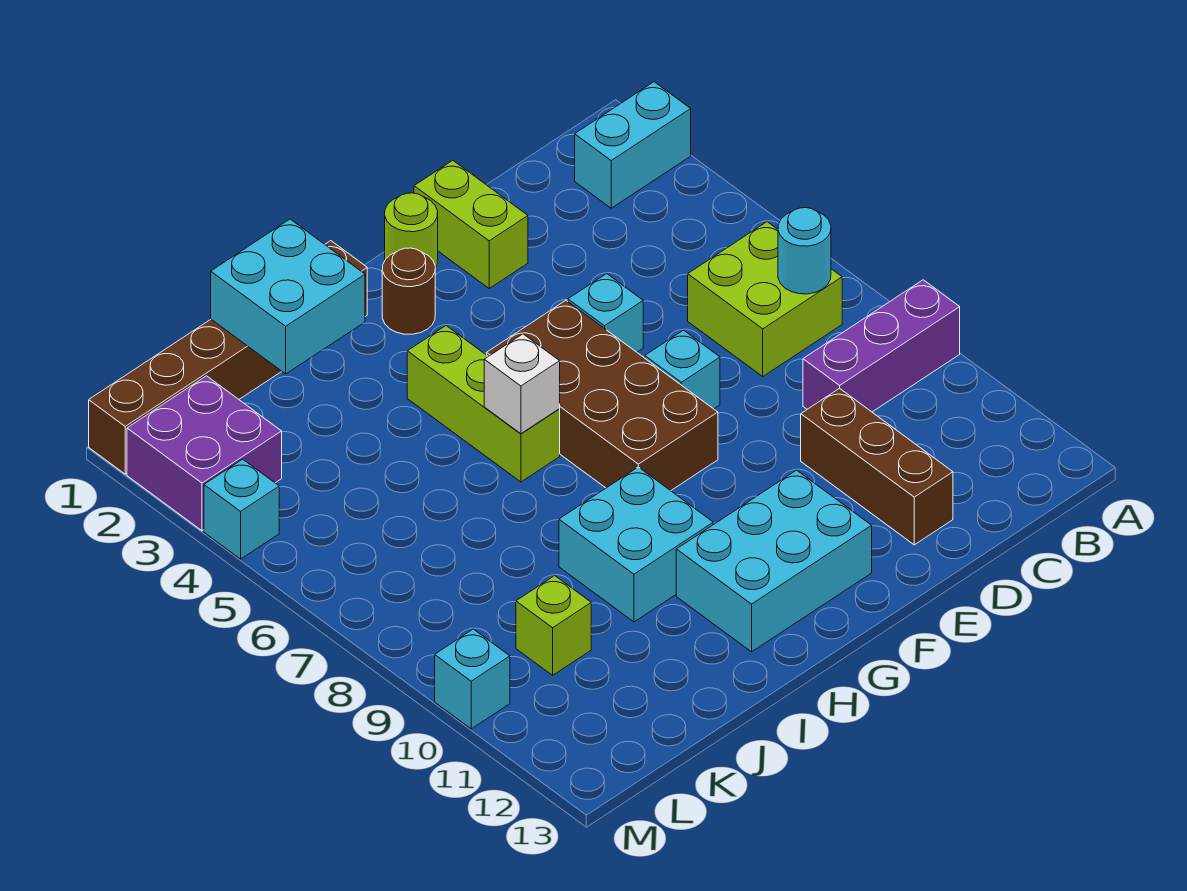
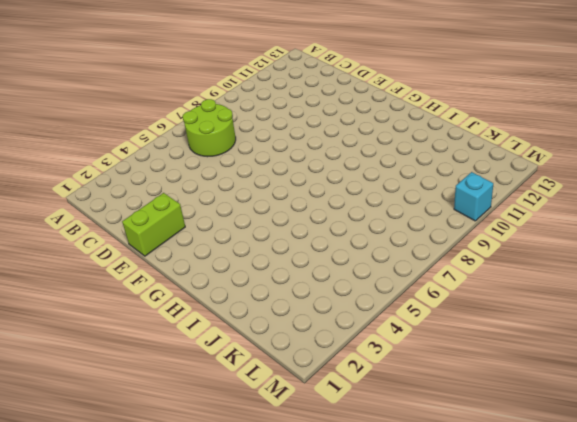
lime round brick B6:C7 level 1 -> lime brick B6:C7 level 1
none -> cyan brick A2:B2 level 1
none -> purple brick A9:C9 level 1
none -> brown brick D10:D12 level 1

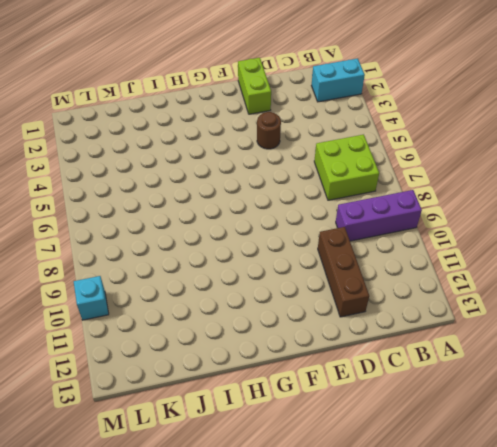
brown round brick E4 level 1 -> brown round brick G2 level 1
none -> cyan brick E5 level 1
none -> cyan brick E7 level 1
none -> lime round brick F1 level 1

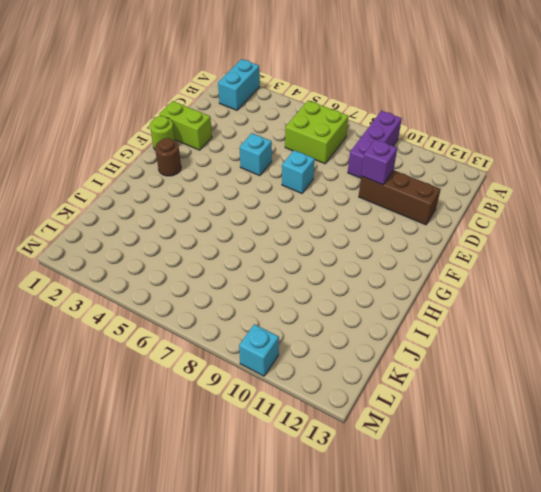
purple brick D10 level 2 -> none
none -> brown brick F5:G8 level 1
none -> cyan brick F11:H12 level 1
none -> brown brick H1:M1 level 1

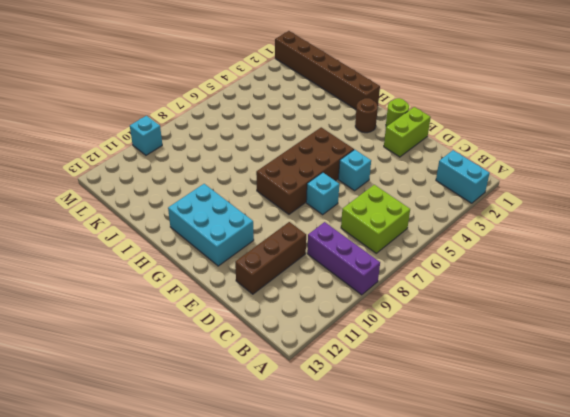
none -> lime brick H4:H6 level 1
none -> cyan brick H9:I10 level 1
none -> lime brick K10 level 1

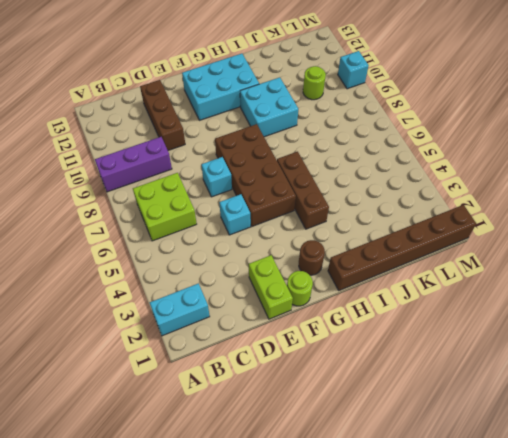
brown brick H4:H6 level 1 -> lime brick H4:H6 level 1
lime round brick K10 level 1 -> lime brick K10 level 1
none -> purple brick L2:M3 level 1
none -> cyan brick M4 level 1
none -> cyan round brick B7 level 2

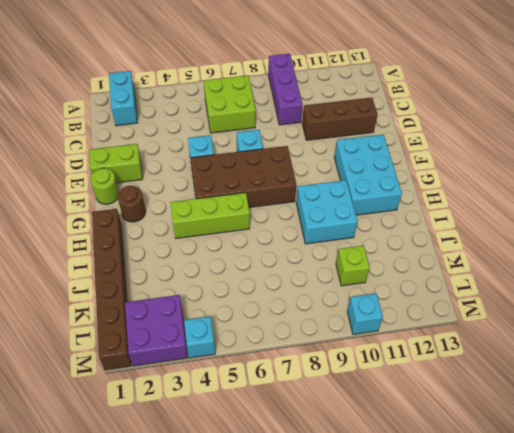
none -> cyan round brick B7 level 2
none -> white brick H6 level 2
none -> cyan brick I1:J2 level 2

